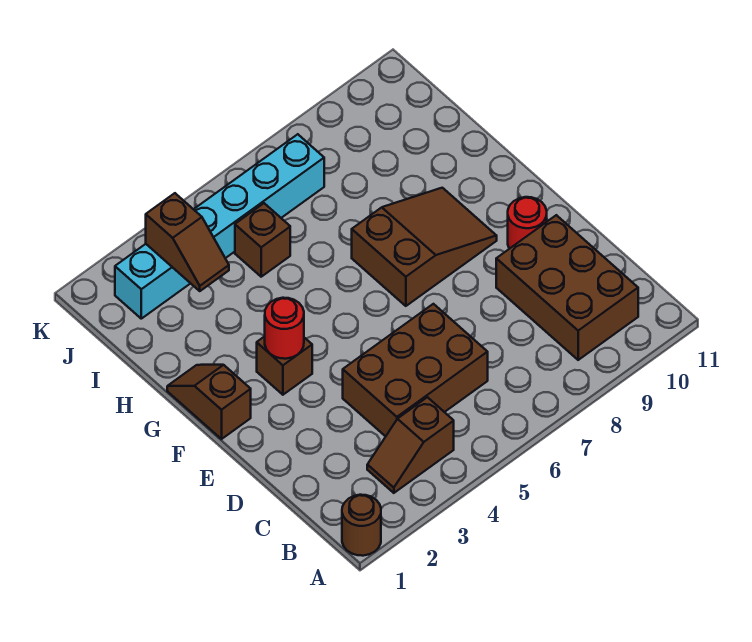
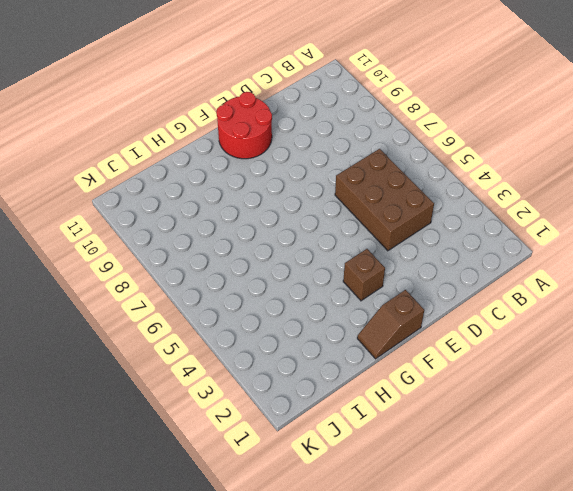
red round brick E10:F11 level 1 -> red round brick E10 level 1
none -> brown round brick A1 level 1
none -> brown slope B3:B4 level 1 top 4
none -> brown brick B9:D10 level 1

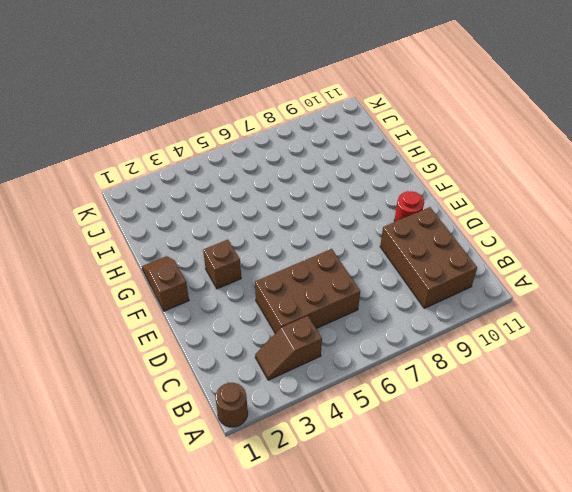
none -> brown slope F7:G9 level 1 top 7
none -> brown brick I5 level 1
none -> cyan brick J2:J7 level 1

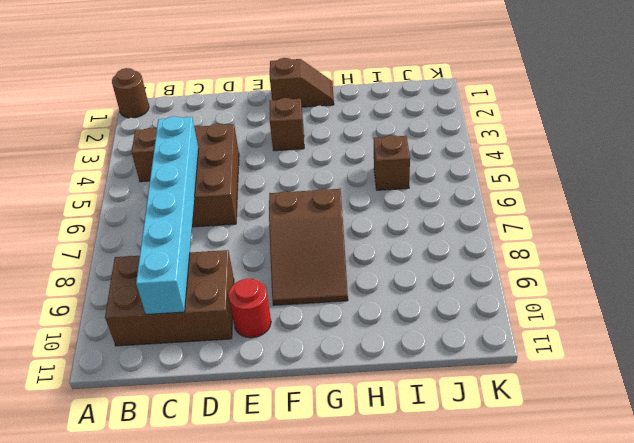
cyan brick C5:C10 level 2 -> cyan brick J2:J7 level 1
none -> red round brick F3 level 2
none -> brown slope I3:J3 level 2 top J

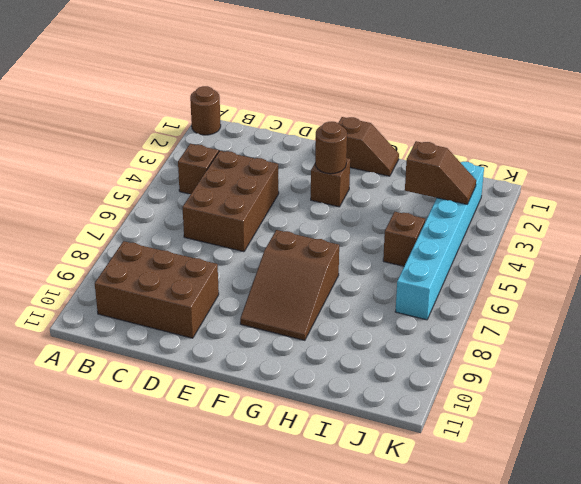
brown round brick F3 level 2 -> red round brick F3 level 2
brown slope I3:J3 level 2 top I -> brown slope I3:J3 level 2 top J
none -> red round brick E10 level 1

